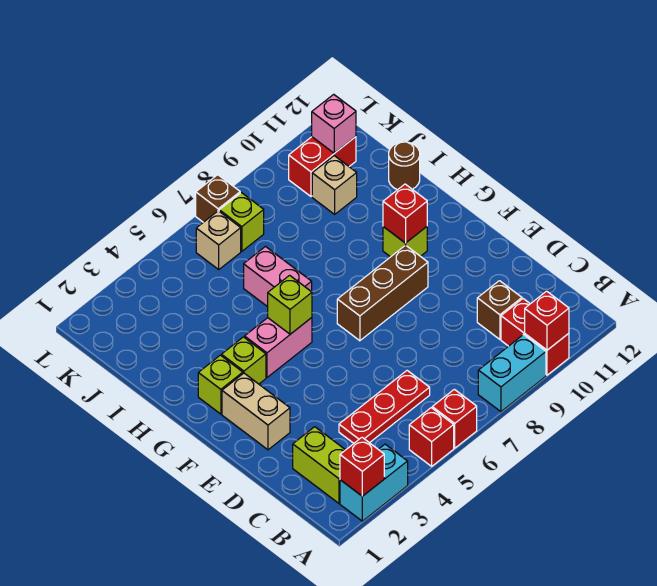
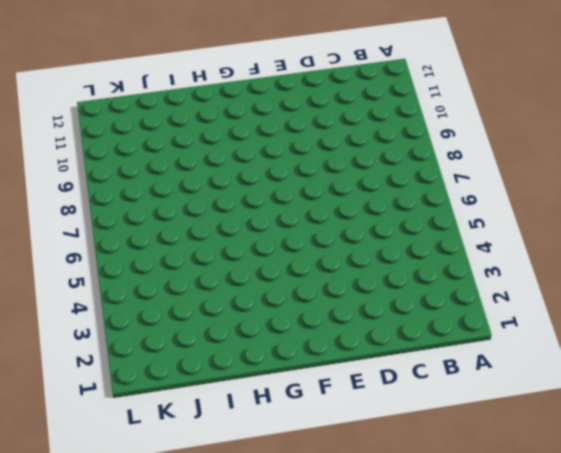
none -> cyan brick A2:A3 level 1
none -> red brick A5 level 1
none -> red brick A6 level 1

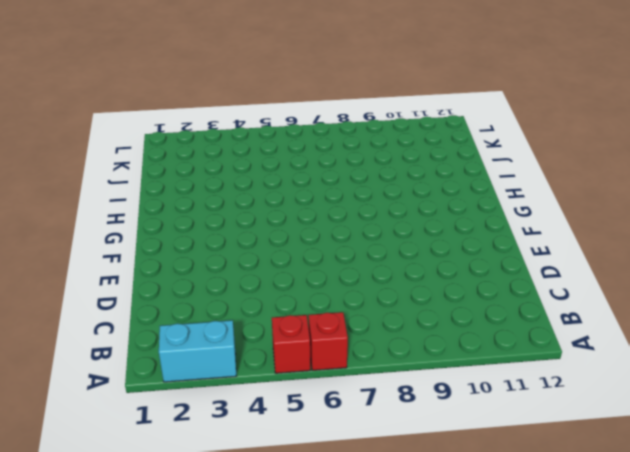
none -> cyan brick A8:A9 level 1
none -> red brick A10:B10 level 1
none -> lime brick B2:C2 level 1

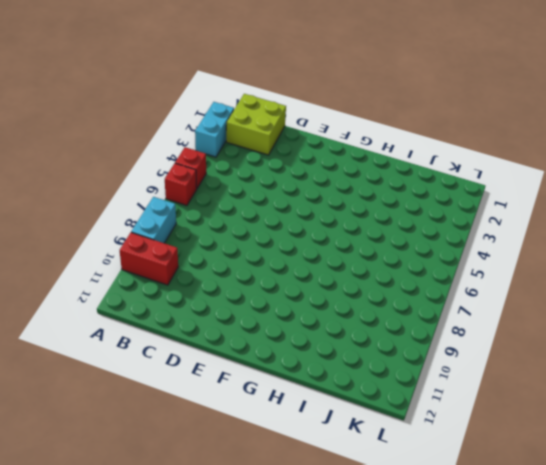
lime brick B1:C2 level 1 -> lime brick B2:C2 level 1
none -> red plate C4:C6 level 1
none -> brown brick C10 level 1
none -> tan brick E2:F2 level 1

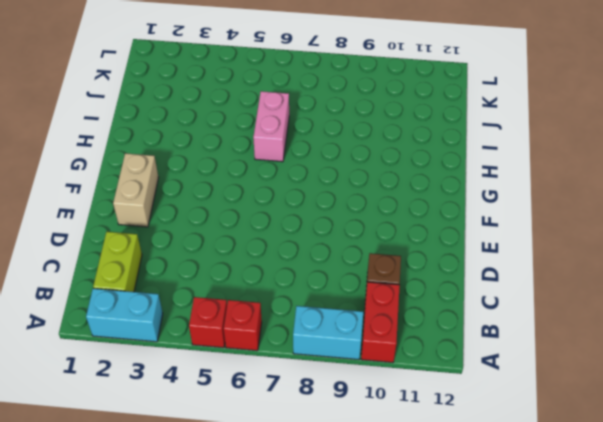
none -> red plate C4:C6 level 1
none -> brown brick F7:F9 level 1
none -> lime brick G2 level 1

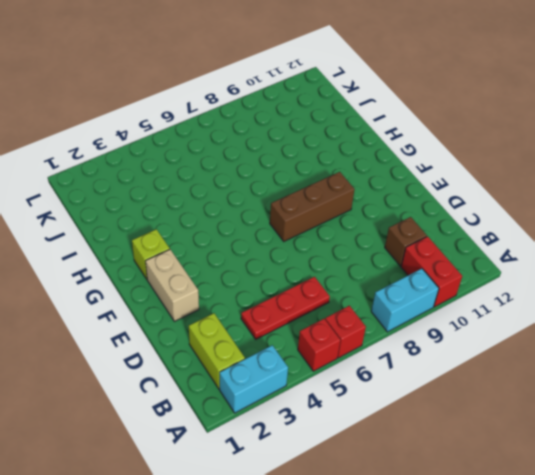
none -> lime brick G3 level 1
none -> pink brick G4:G5 level 1
none -> lime brick G10 level 1

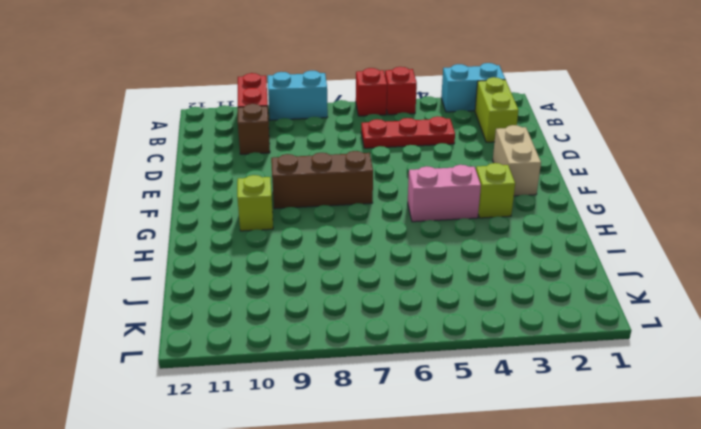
none -> lime brick G2 level 1
none -> pink brick H6:I6 level 1
none -> brown round brick I12 level 1

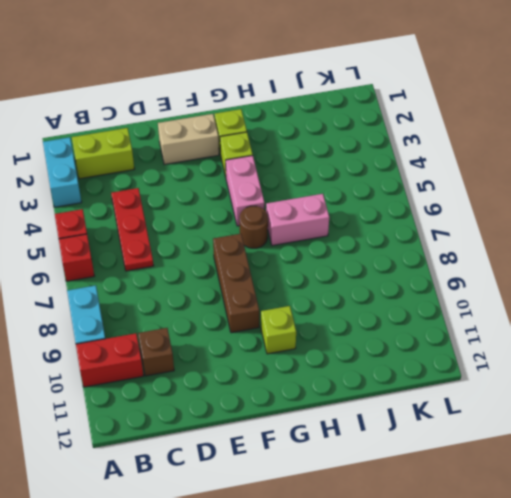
brown round brick G6 level 1 -> brown round brick I12 level 1
none -> tan brick J10 level 1
none -> tan brick K6 level 1
none -> lime brick K7 level 1

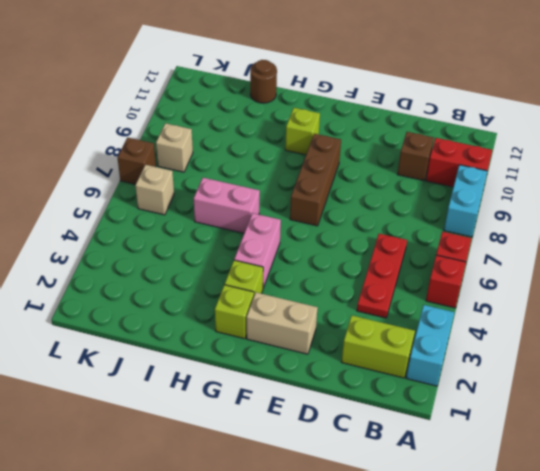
tan brick K8 level 1 -> tan brick J10 level 1
none -> lime brick K7 level 1
none -> red brick K10:K11 level 1
none -> red brick A2 level 2

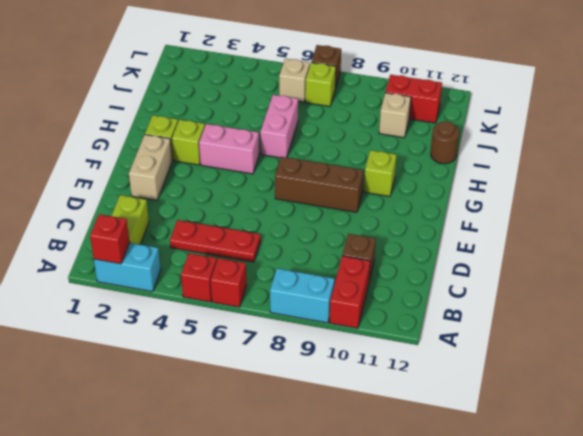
none -> red brick A10 level 2
none -> lime brick G5 level 2
none -> red brick G10 level 2

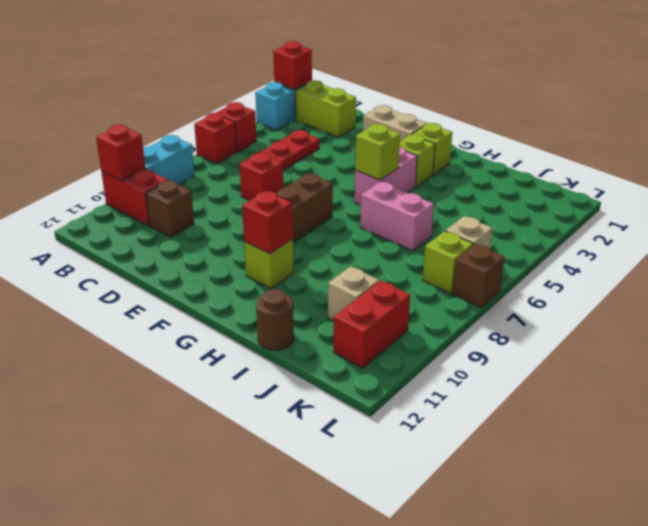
red brick D7 level 1 -> none
none -> pink brick K11 level 2

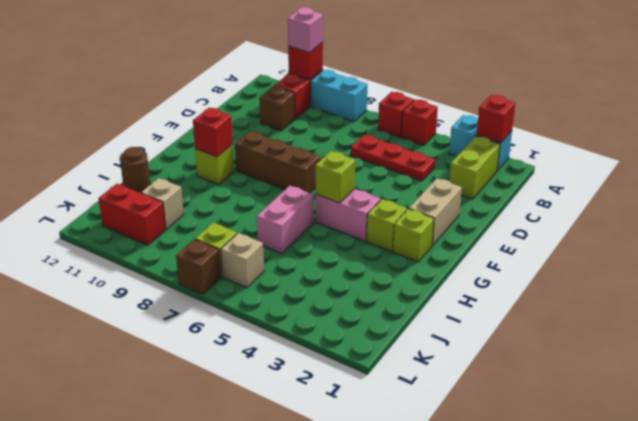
pink brick A10 level 3 -> pink brick K11 level 2

